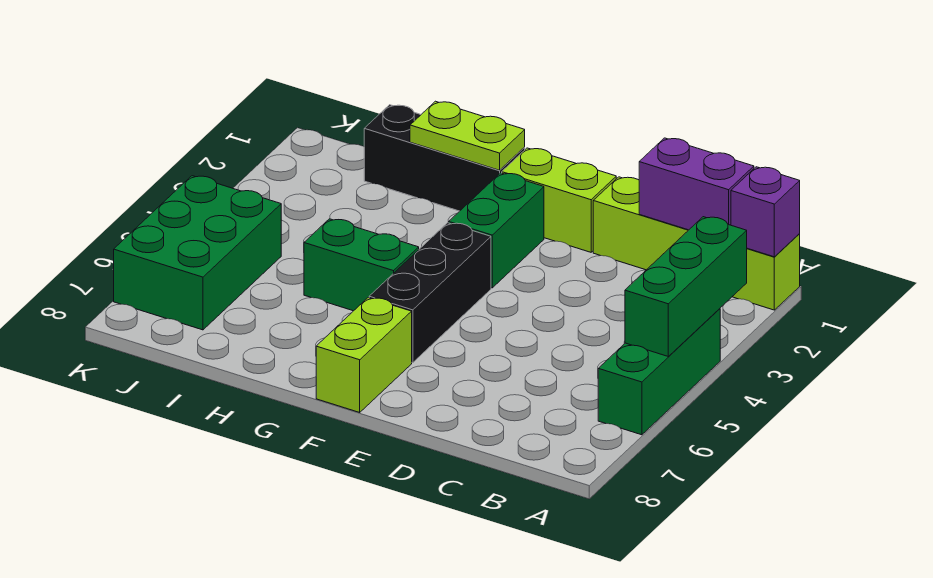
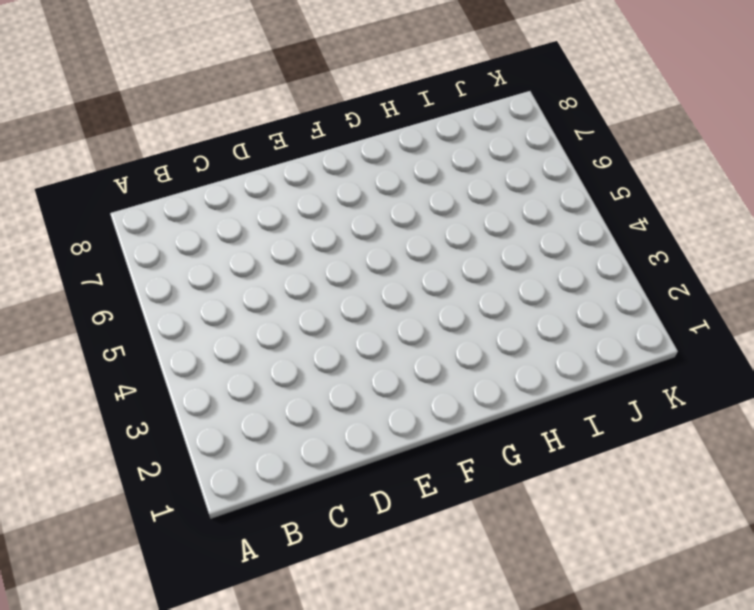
none -> lime brick A1:D1 level 1
none -> green brick A4:A6 level 1
none -> lime brick E1:F1 level 1

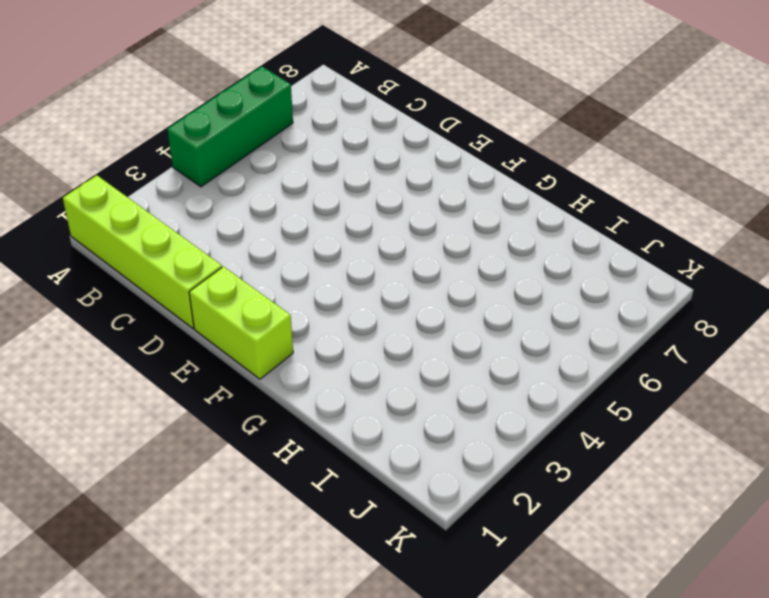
none -> green brick F2:F3 level 1
none -> black brick F4:F6 level 1
none -> lime brick F7:F8 level 1

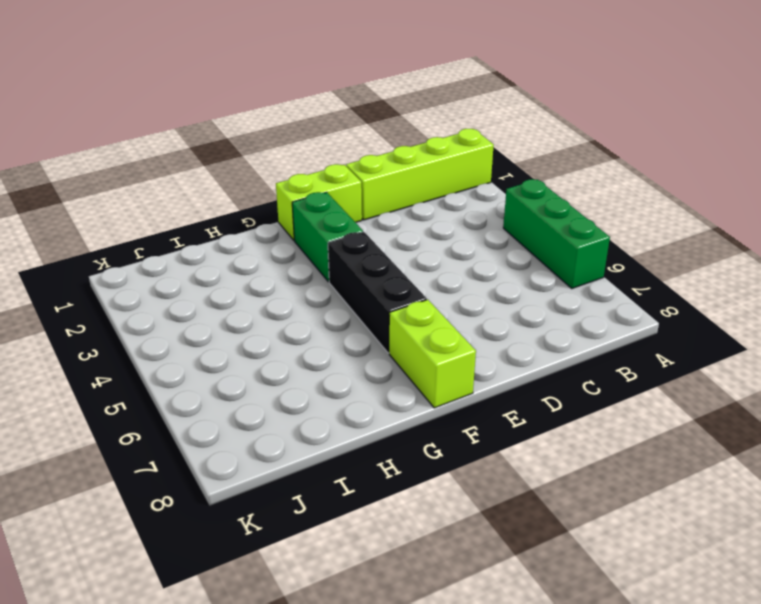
none -> black brick G1:I1 level 1
none -> green brick G5:H5 level 1
none -> green brick J5:K7 level 1

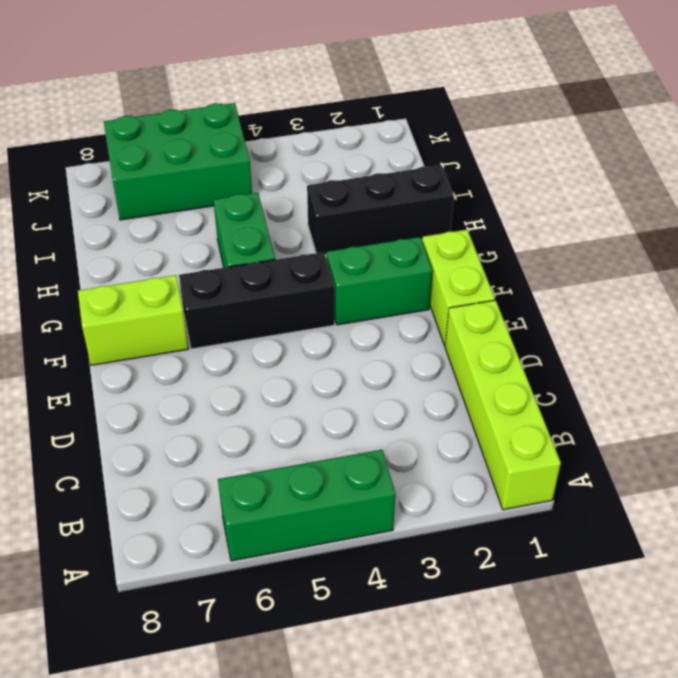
black brick H1:H3 level 1 -> black brick G1:I1 level 1
none -> purple brick A1 level 2
none -> green brick A3:A5 level 2
none -> purple brick B1:C1 level 2

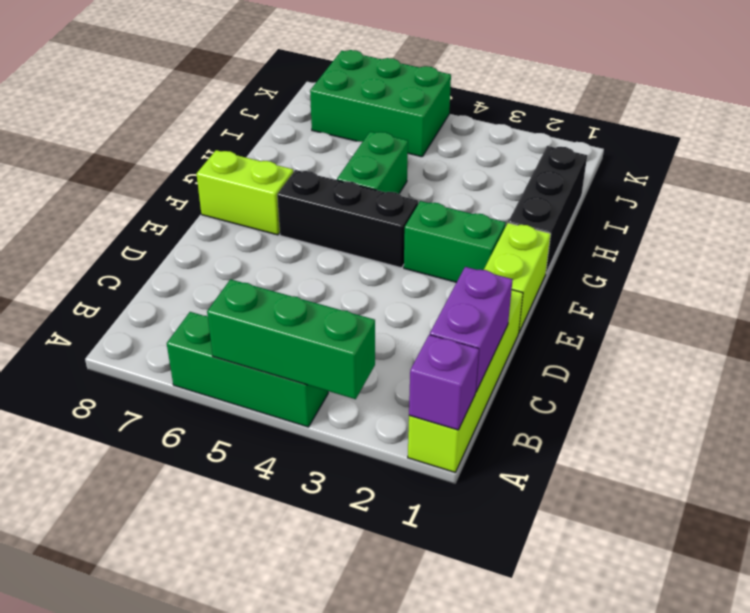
none -> lime plate G1:H1 level 2

